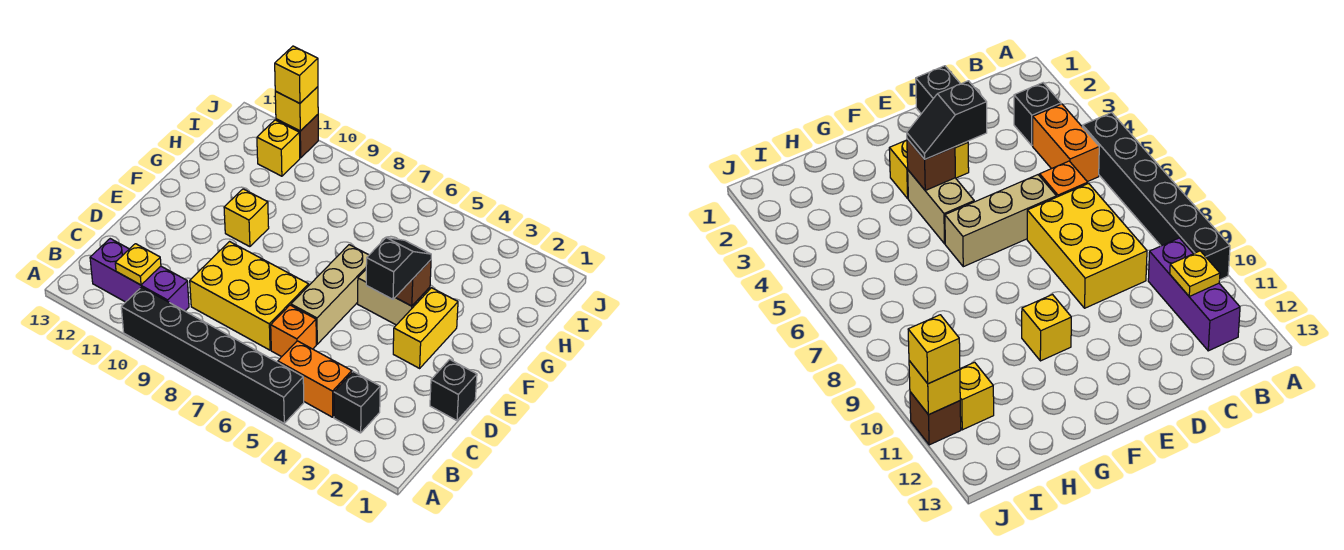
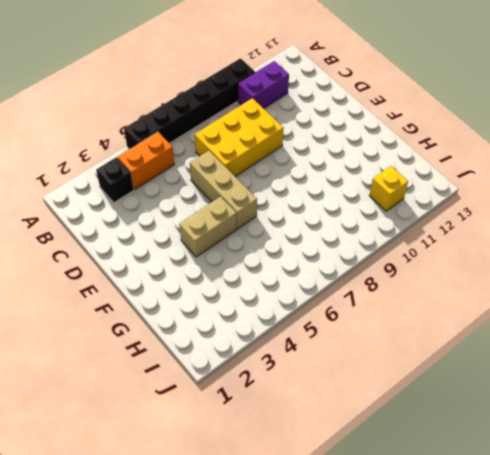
purple brick B10:B11 level 1 -> purple brick B10:B12 level 1
none -> orange brick C6 level 1
none -> black brick D1 level 1
none -> yellow brick E3:F3 level 1

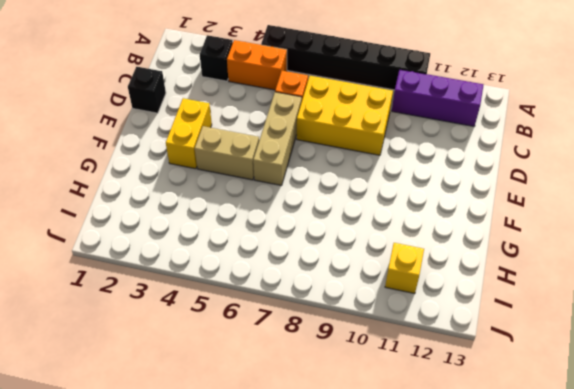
none -> yellow brick F10 level 1
none -> brown brick J11 level 1
none -> yellow plate B11 level 2

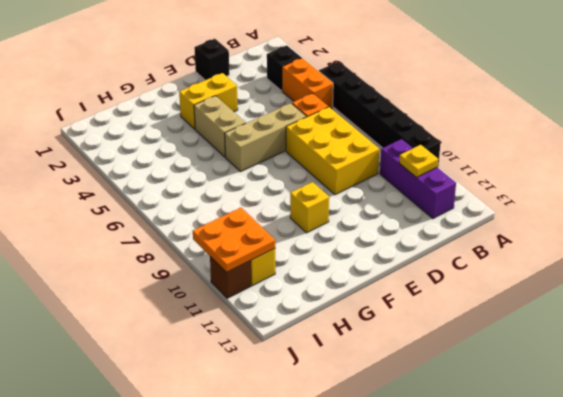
orange plate I10:J11 level 2 -> yellow brick J11 level 2
none -> brown brick F4 level 2
none -> black slope E4:F4 level 3 top E
none -> yellow brick J11 level 3

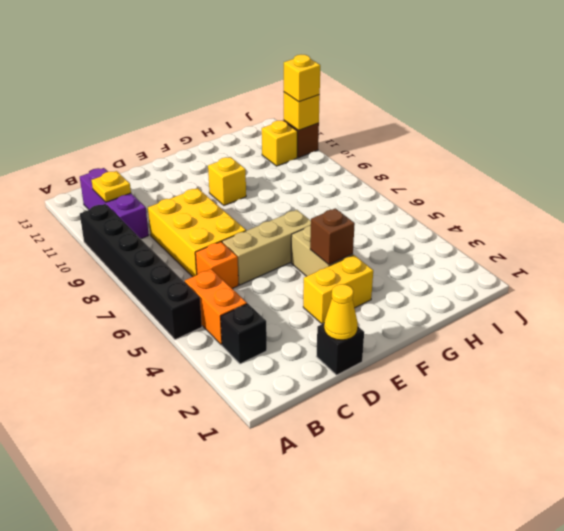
yellow cone D1 level 2 -> none
none -> black slope E4:F4 level 3 top E

